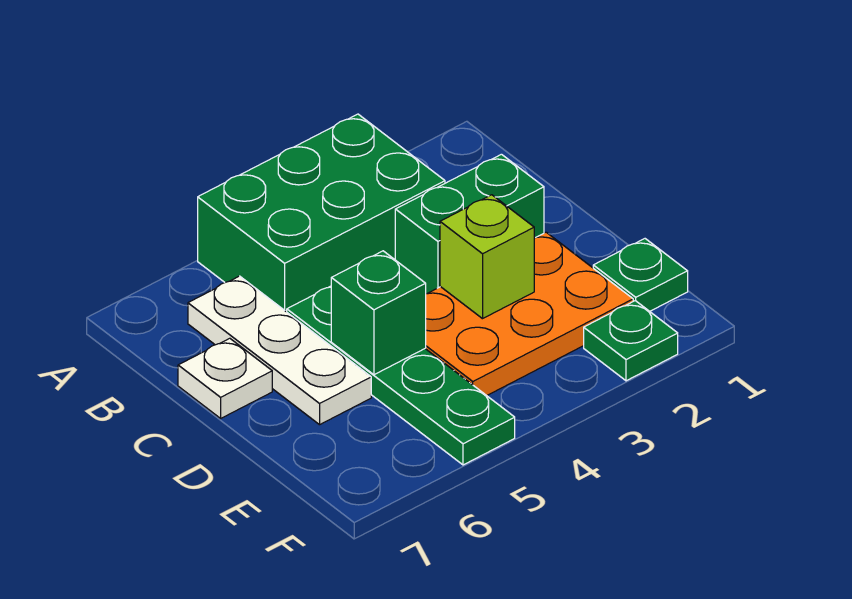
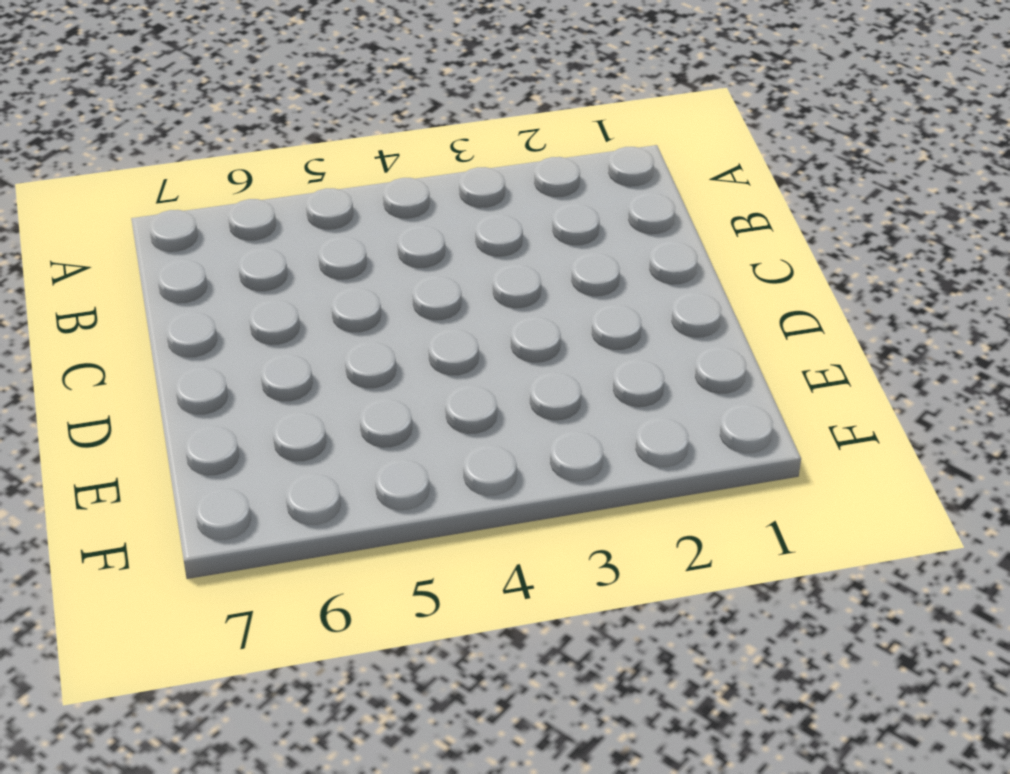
none -> green brick A3:B5 level 1
none -> white plate B6:D6 level 1

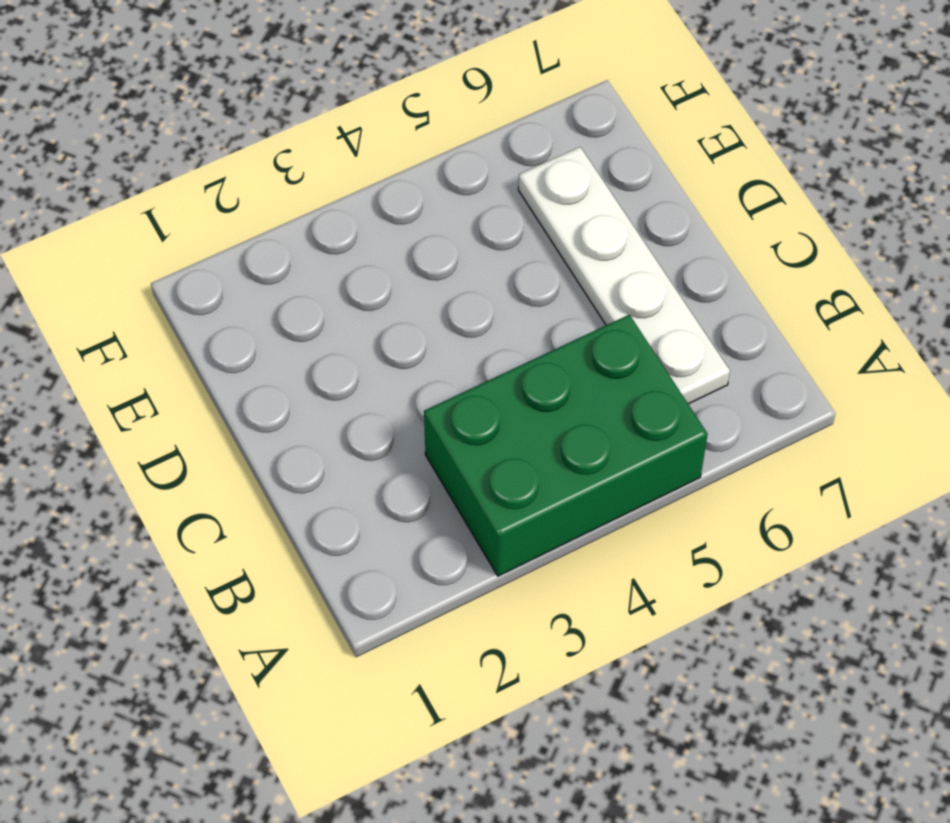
white plate B6:E6 level 1 -> white plate B6:D6 level 1
none -> green brick C2:C3 level 1
none -> green plate C5:F5 level 1

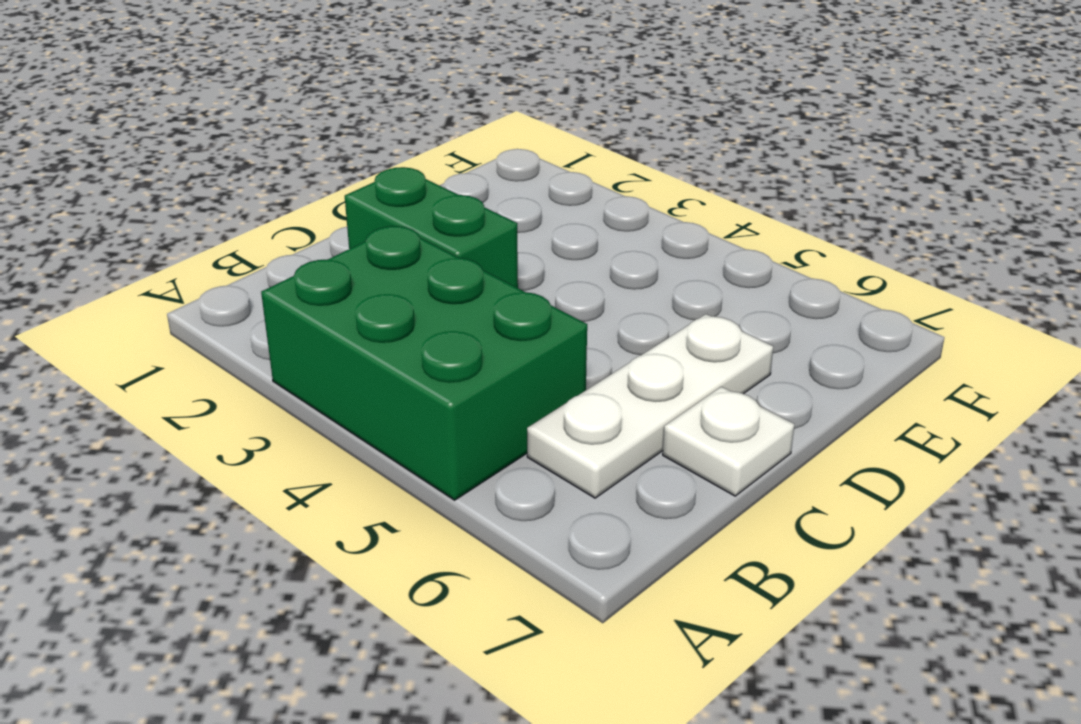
none -> green plate C5:F5 level 1
none -> orange plate D2:E4 level 1

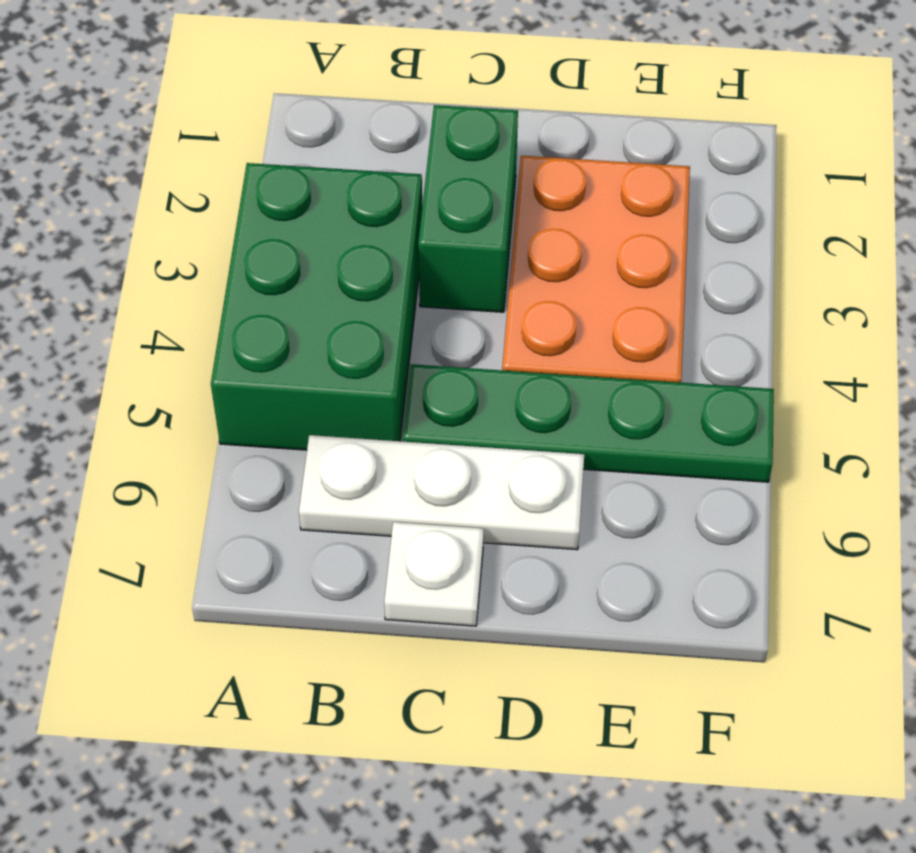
none -> green plate E1 level 1
none -> green plate F2 level 1

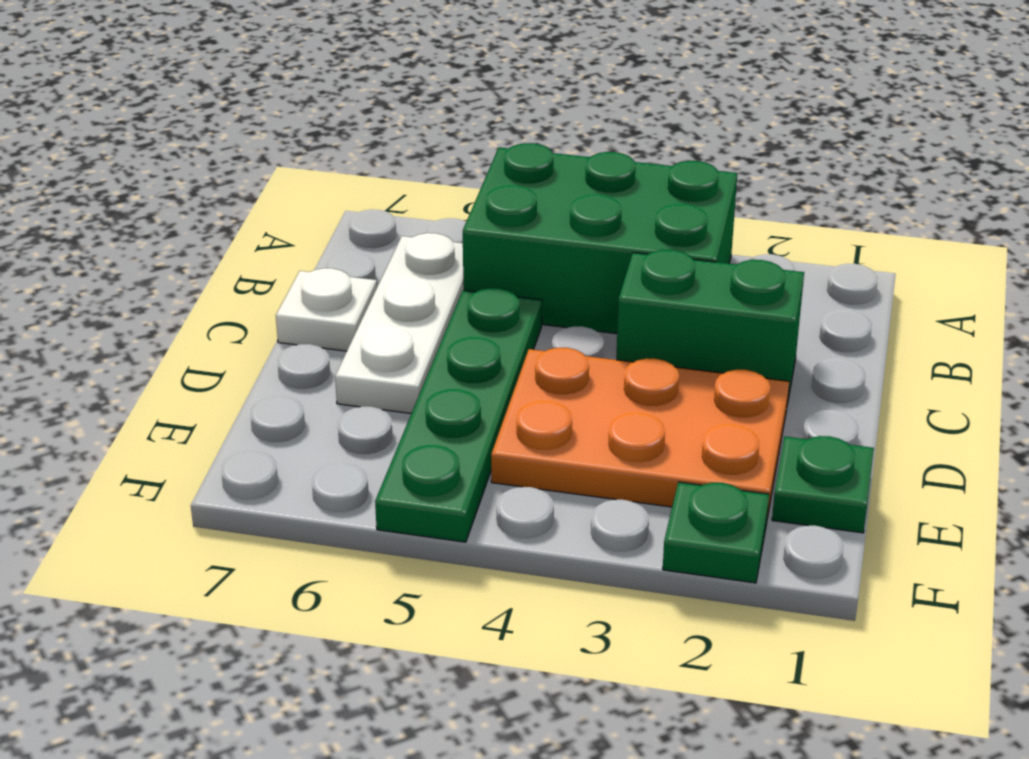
none -> lime brick D3 level 2
none -> green brick D5 level 2

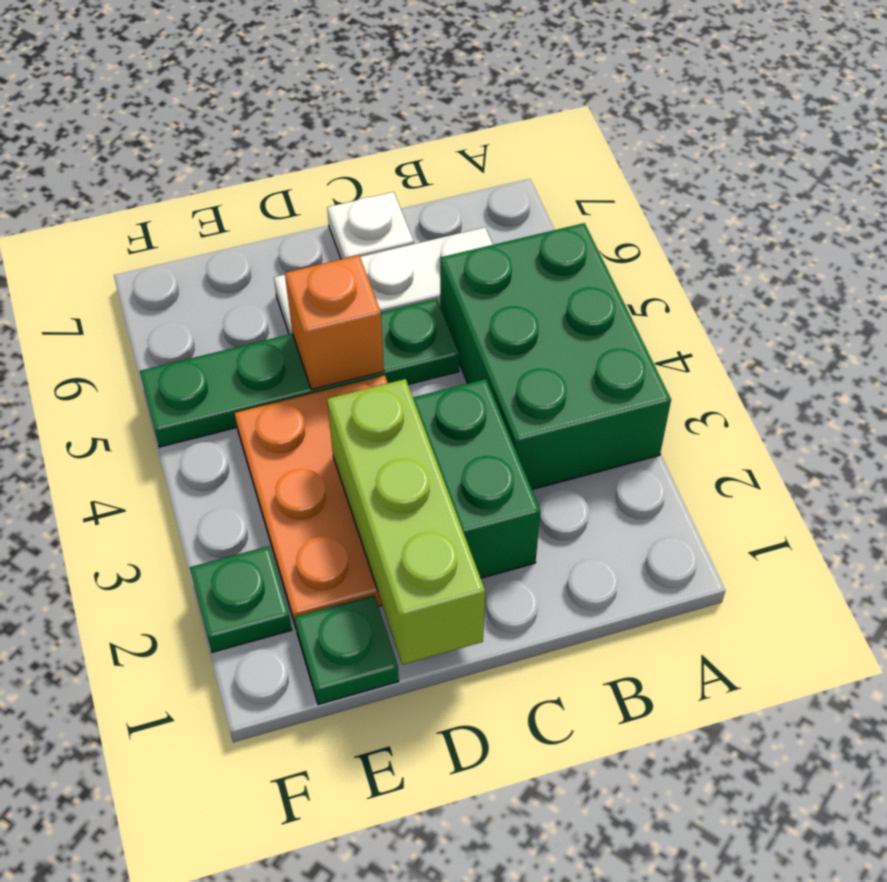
lime brick D1:D3 level 2 -> lime brick D3 level 2
orange brick D5 level 2 -> green brick D5 level 2

